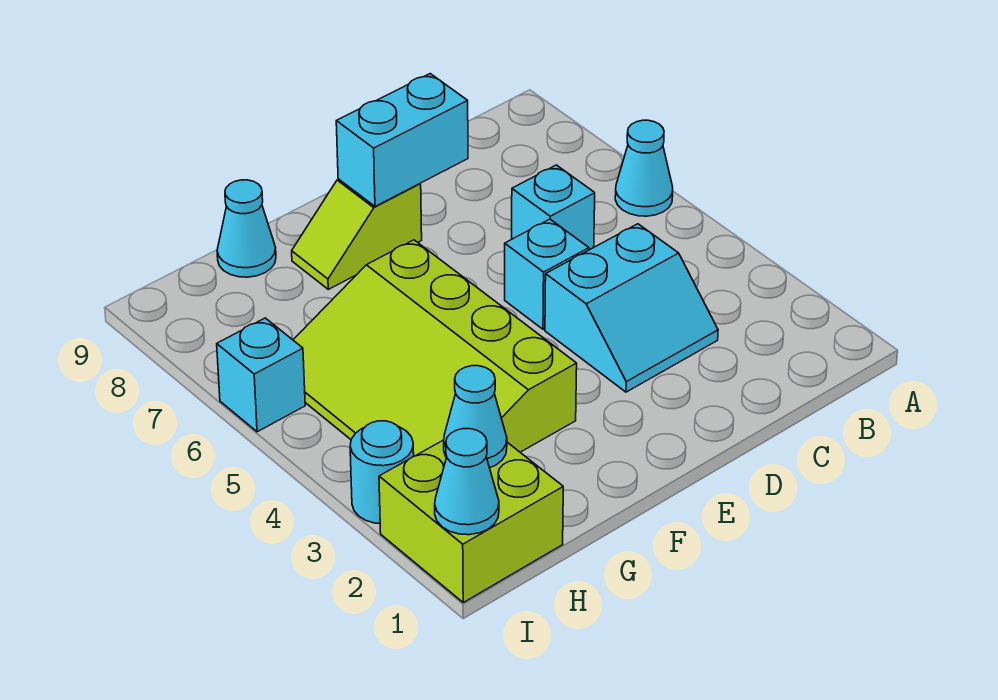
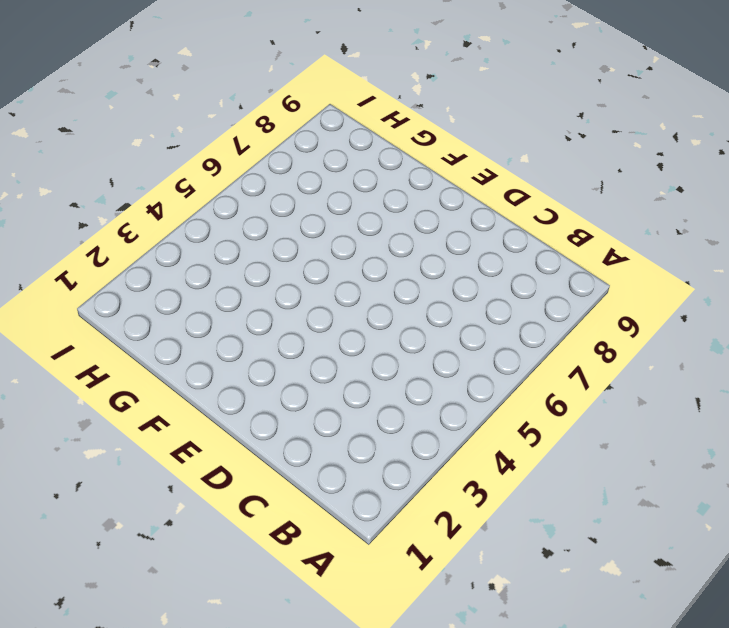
none -> cyan cone A6 level 1
none -> cyan slope C3:D4 level 1 top 4
none -> cyan brick C6 level 1

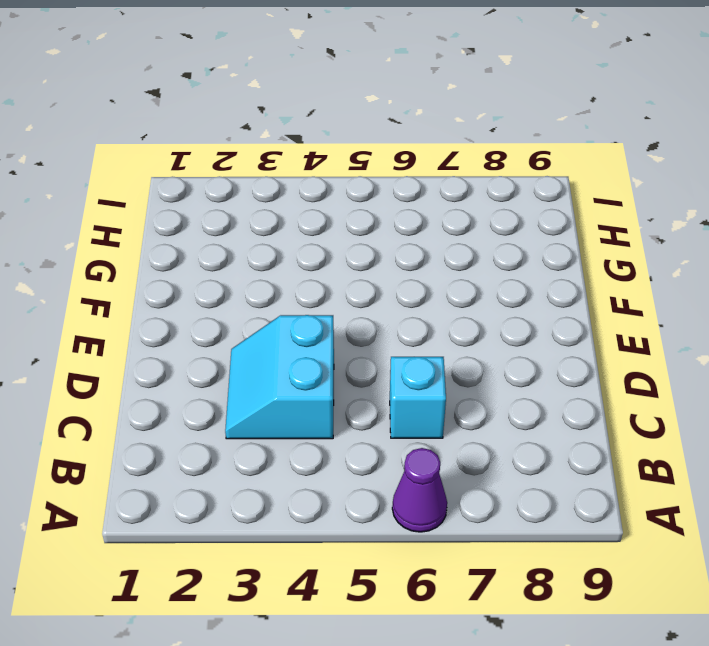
purple cone A6 level 1 -> cyan cone A6 level 1
none -> cyan brick D5 level 1
none -> lime slope E8:F8 level 1 top E
none -> lime slope F3:H6 level 1 top F

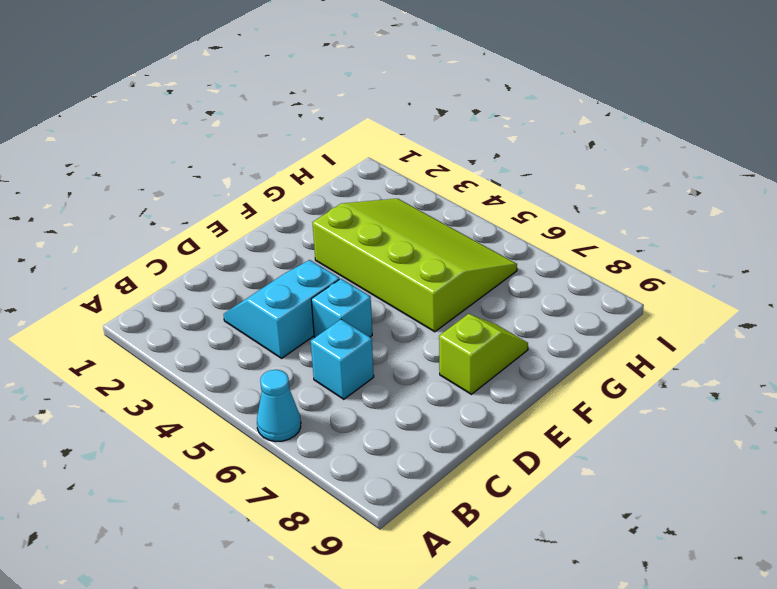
none -> cyan cone G9 level 1
none -> lime brick H1:I2 level 1
none -> cyan round brick I3 level 1

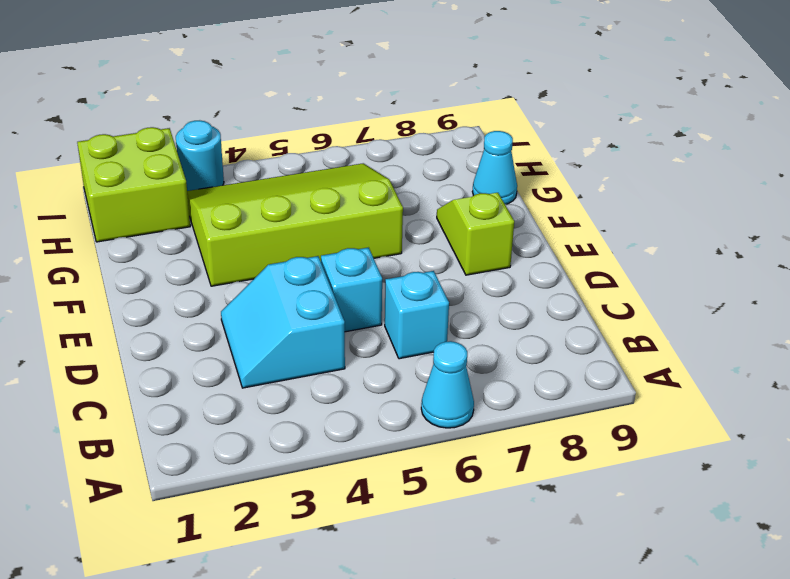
none -> cyan brick I6 level 1
none -> cyan brick D8:E8 level 2
none -> cyan cone H2 level 2

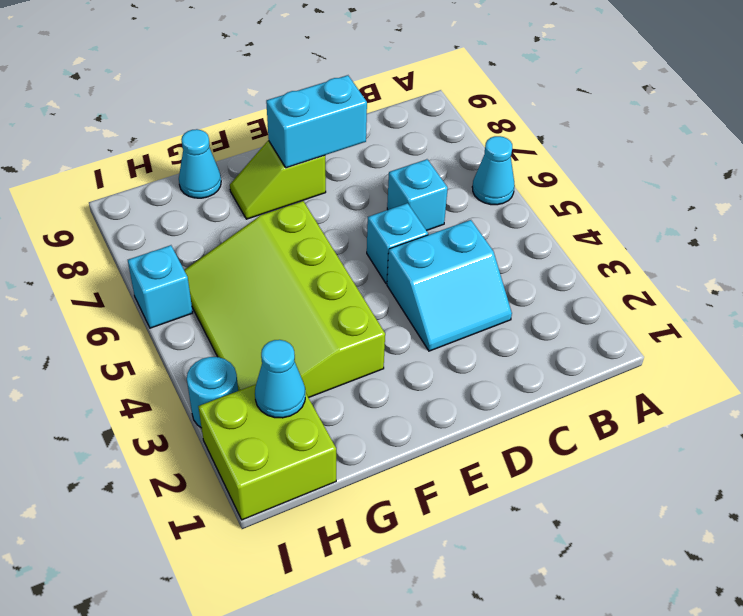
none -> cyan cone I1 level 2

